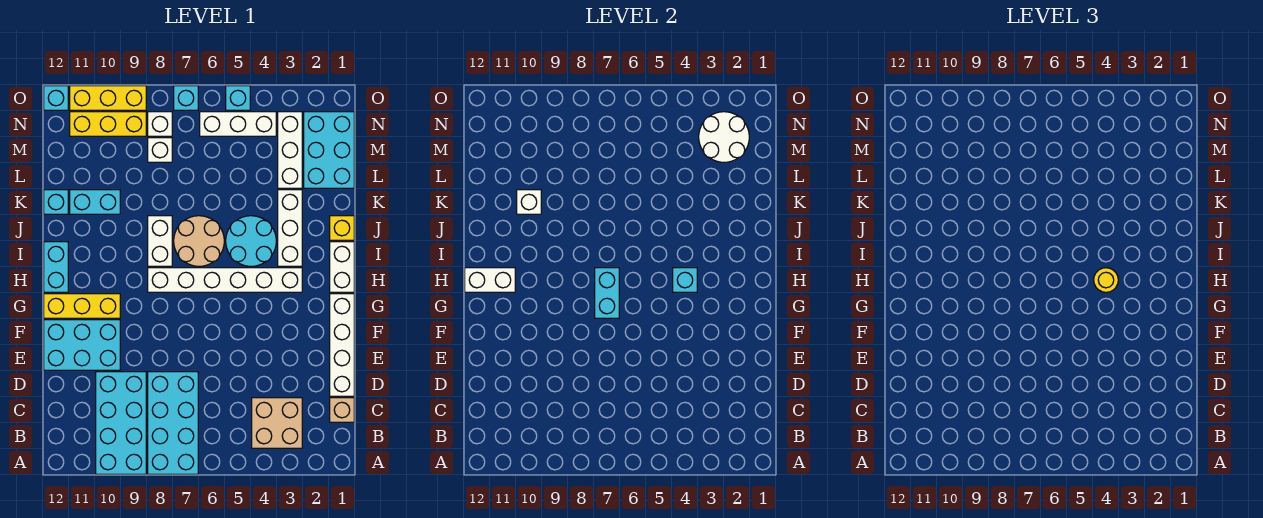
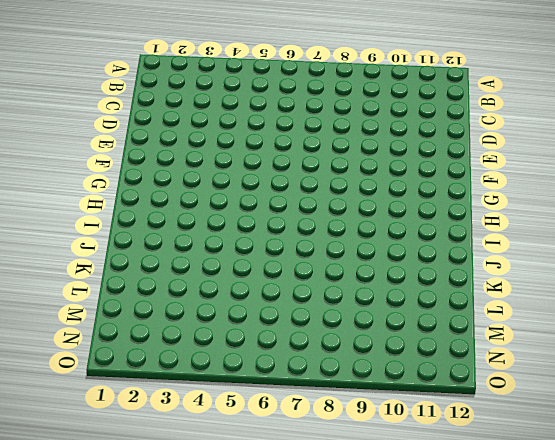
none -> cyan brick A7:D8 level 1
none -> cyan brick A9:D10 level 1
none -> tan brick B3:C4 level 1
none -> tan brick C1 level 1

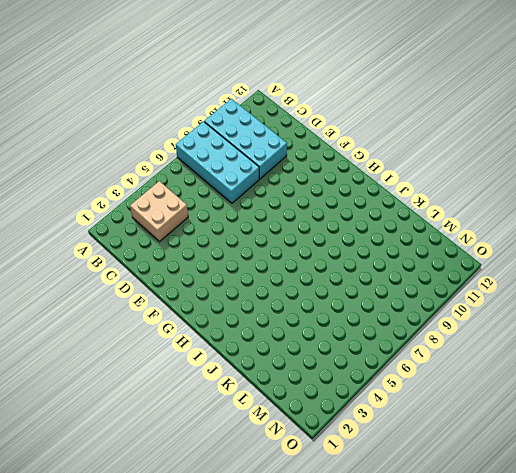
none -> tan brick C1 level 1
none -> white brick D1:G1 level 1
none -> cyan brick E10:F12 level 1
none -> yellow brick G10:G12 level 1

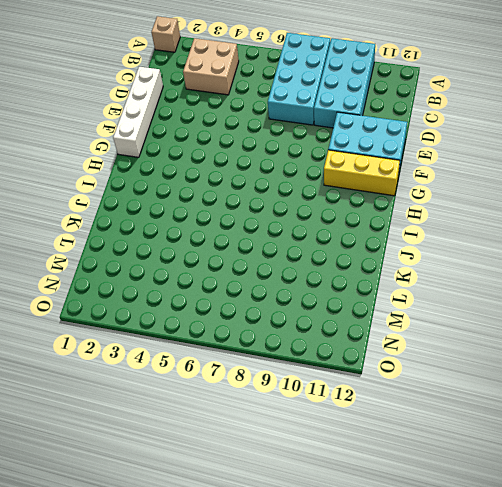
tan brick A1 level 1 -> tan brick C1 level 1
none -> white brick H1:I1 level 1
none -> white brick H3:H8 level 1
none -> cyan brick H12:I12 level 1
none -> white brick I3:K3 level 1

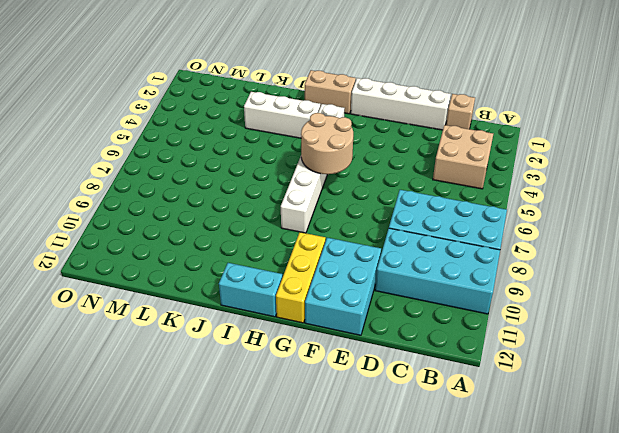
tan round brick G5:H6 level 2 -> tan round brick I6:J7 level 1
tan brick H1:I1 level 1 -> white brick H1:I1 level 1
none -> cyan round brick I4:J5 level 1
none -> white brick I8:J8 level 1
none -> yellow brick J1 level 1
none -> cyan brick K10:K11 level 1

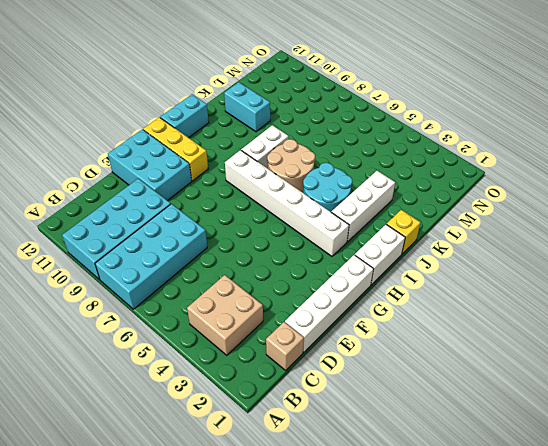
none -> cyan brick K12 level 1
none -> cyan brick L1:N2 level 1
none -> white brick L3:N3 level 1
none -> white brick M8 level 1

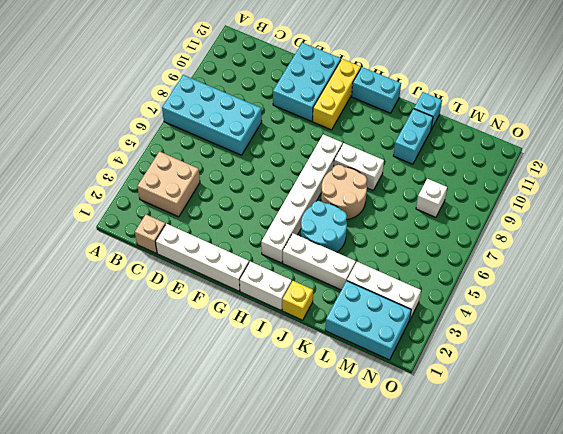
none -> cyan brick A9:D10 level 1
none -> white brick N4:N6 level 1
none -> white brick N8 level 1
none -> yellow brick N9:N11 level 1

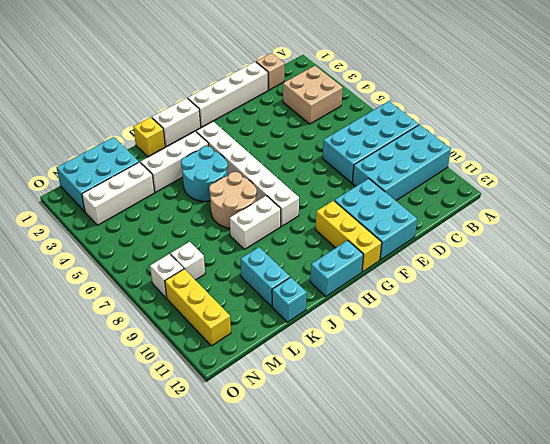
none -> white brick N4:N6 level 1
none -> cyan brick O5 level 1
none -> cyan brick O7 level 1
none -> yellow brick O9:O11 level 1

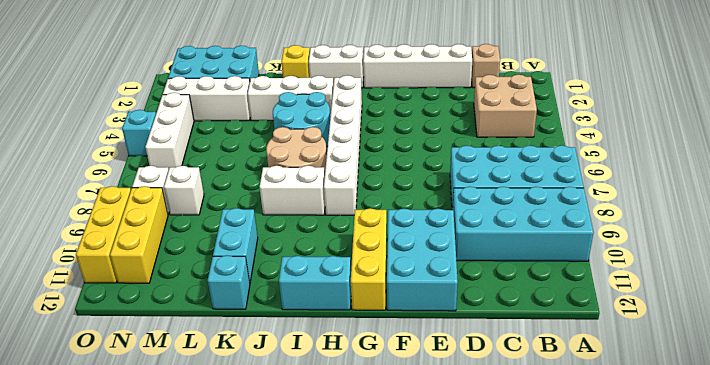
none -> cyan brick O7 level 1
none -> cyan brick O12 level 1
none -> cyan brick G7:H7 level 2
none -> cyan brick H4 level 2

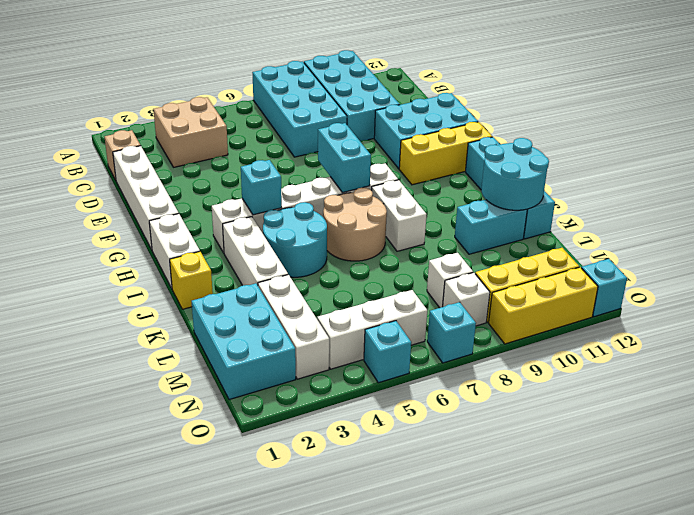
cyan round brick J11:K12 level 2 -> none
none -> white brick H11:H12 level 2
none -> white brick K10 level 2
none -> white round brick M2:N3 level 2
none -> yellow round brick H4 level 3

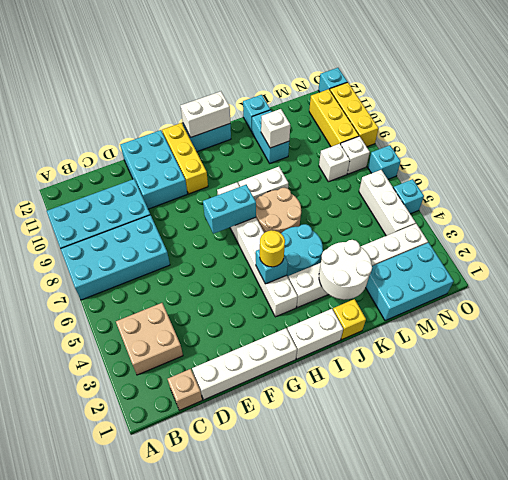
white brick H12:I12 level 2 -> white brick H11:H12 level 2
white round brick J2:K3 level 2 -> white round brick M2:N3 level 2

